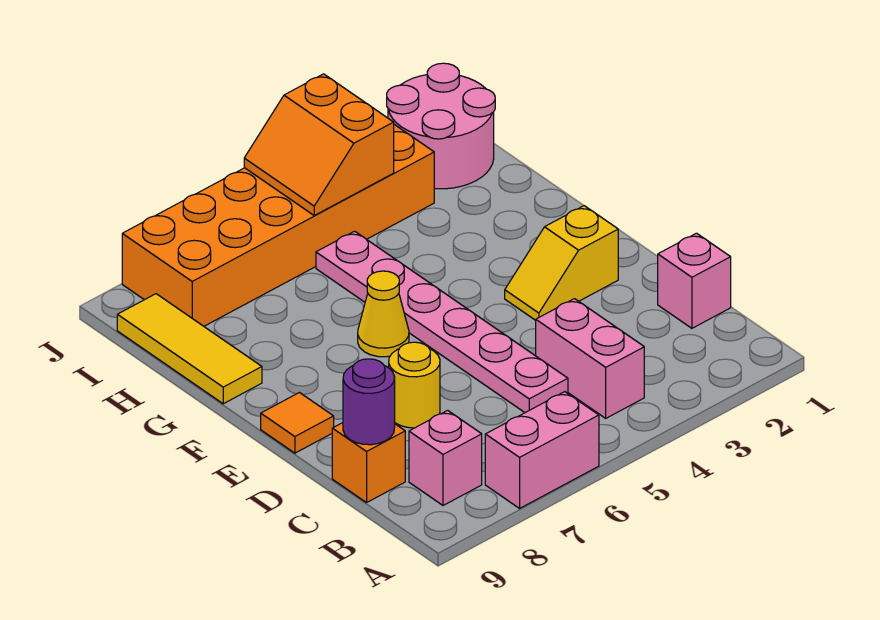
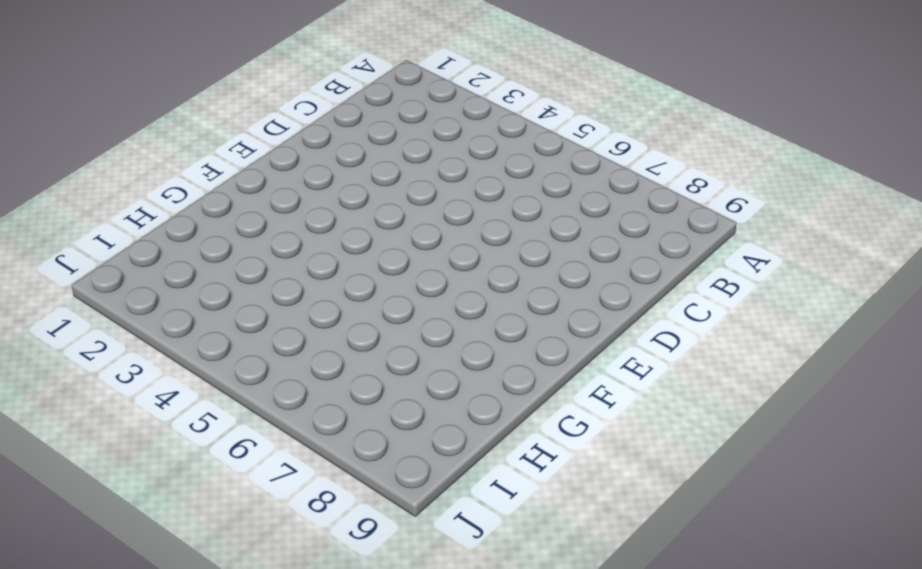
none -> pink brick A6:A7 level 1
none -> pink brick B4:C4 level 1
none -> pink brick B8 level 1

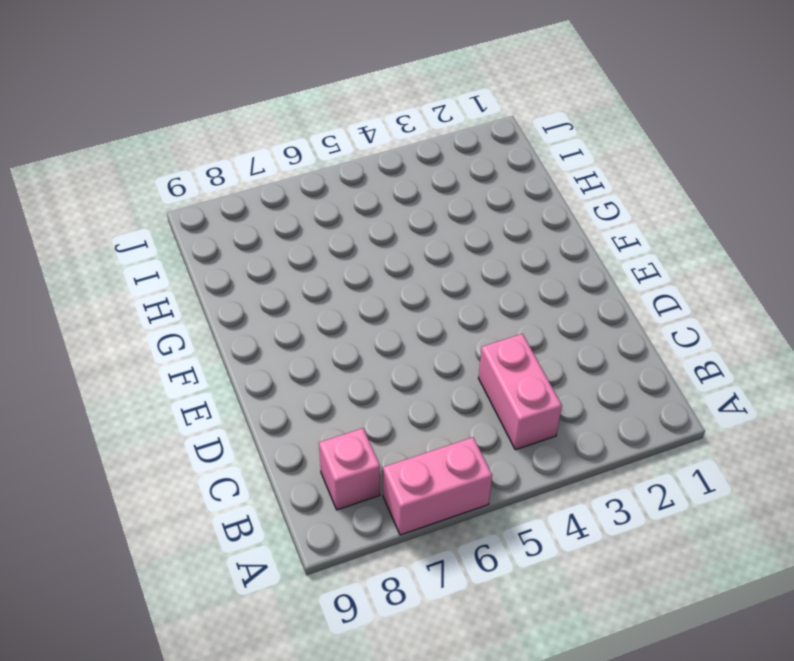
none -> pink brick C1 level 1
none -> pink plate C5:H5 level 1
none -> orange brick C9 level 1

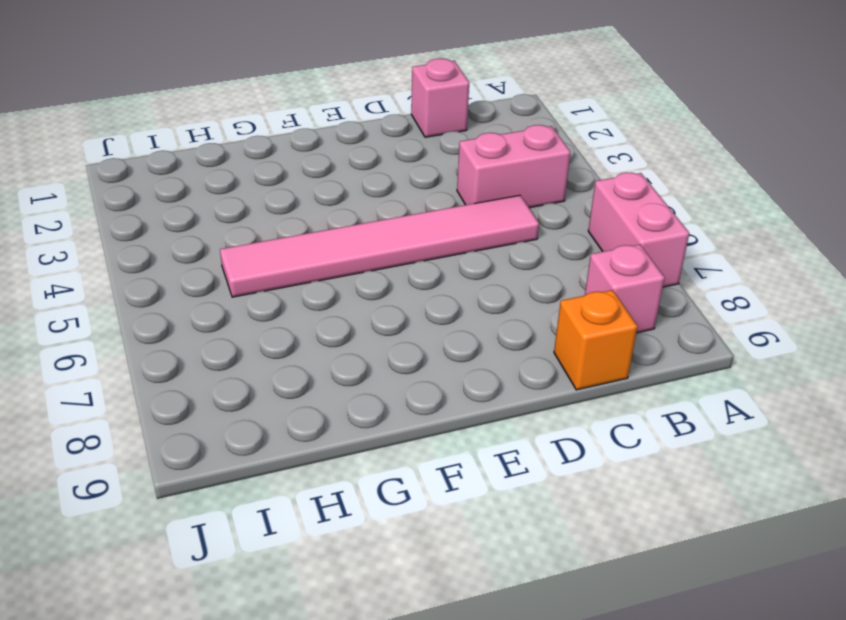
pink tile C5:H5 level 1 -> pink plate C5:H5 level 1
none -> yellow round brick D7 level 1
none -> yellow slope E2:E3 level 1 top 2
none -> orange tile E9 level 1

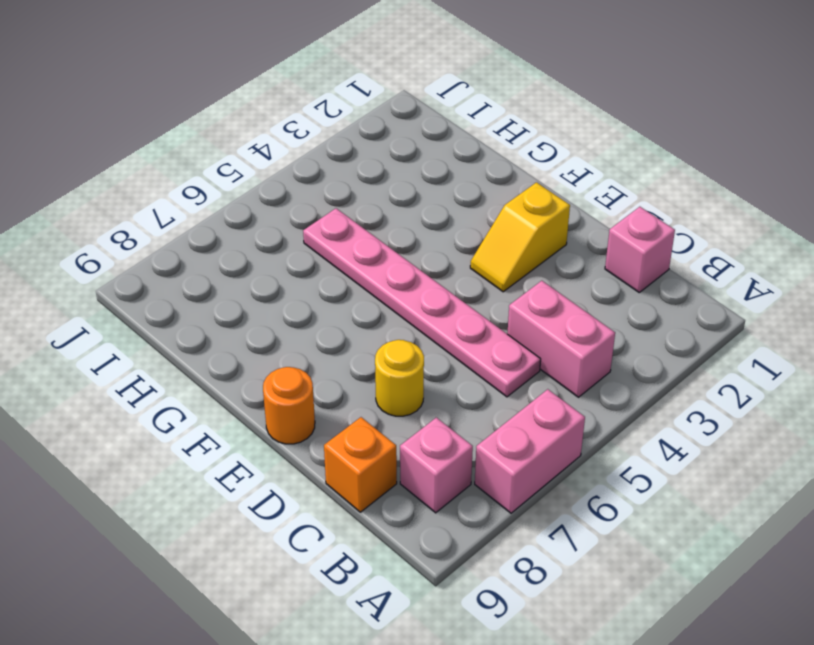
orange round brick E9 level 1 -> orange tile E9 level 1
none -> yellow cone F6 level 1
none -> yellow tile G9:I9 level 1
none -> pink round brick I1:J2 level 1

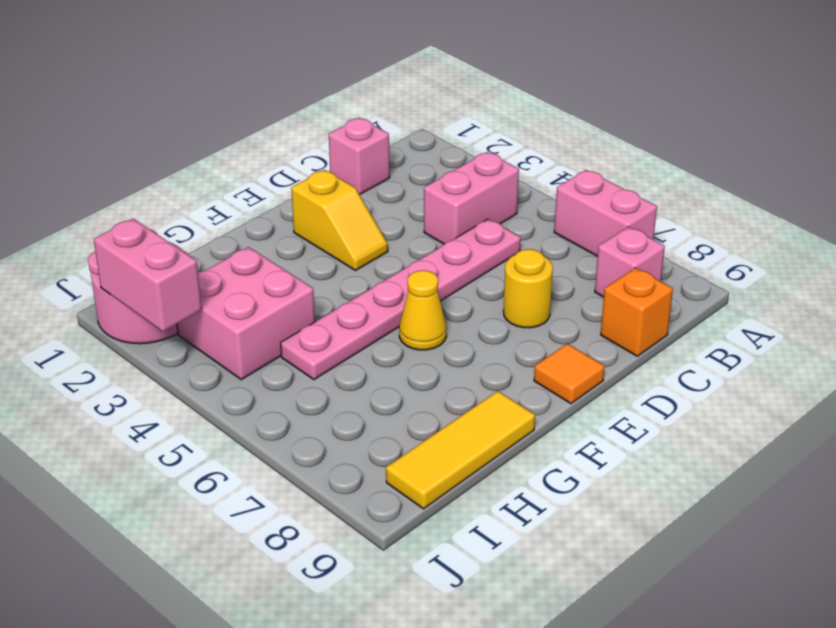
pink brick H3:I4 level 1 -> orange brick I3:J8 level 1
pink brick J2:J3 level 2 -> none
none -> purple round brick C9 level 2
none -> orange slope I4:J5 level 2 top 4

